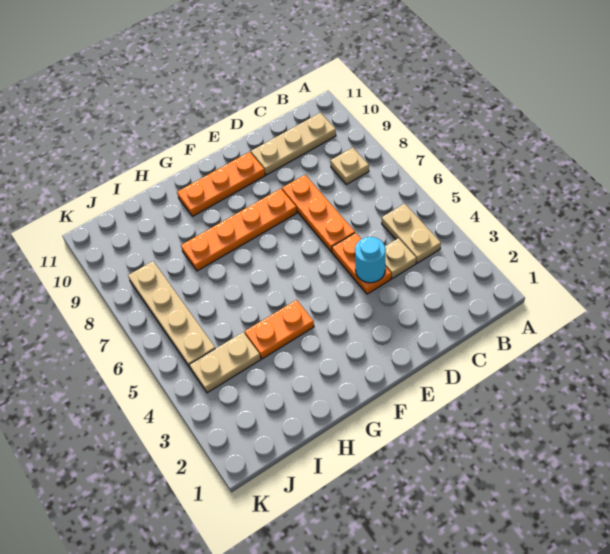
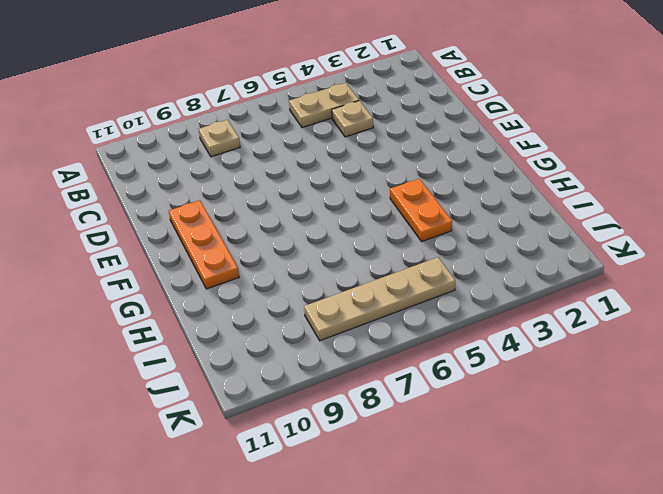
none -> tan plate B10:D10 level 1
none -> orange plate D4:D5 level 1
none -> orange plate D6:D8 level 1

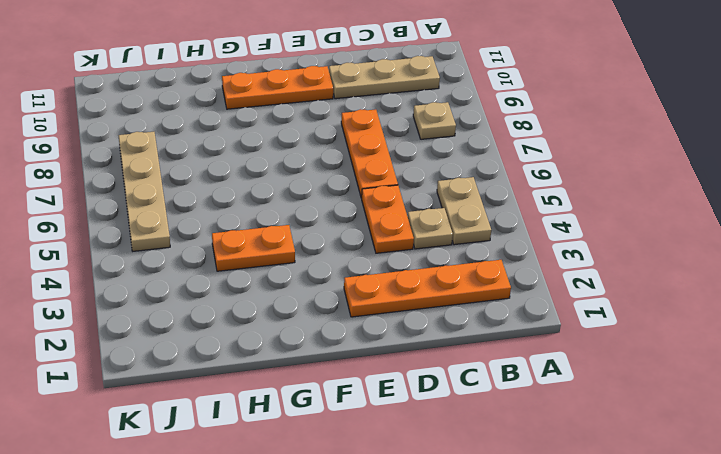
orange plate B2:E2 level 1 -> orange plate E8:H8 level 1
none -> tan plate I4:J4 level 1
none -> cyan round brick D4 level 2

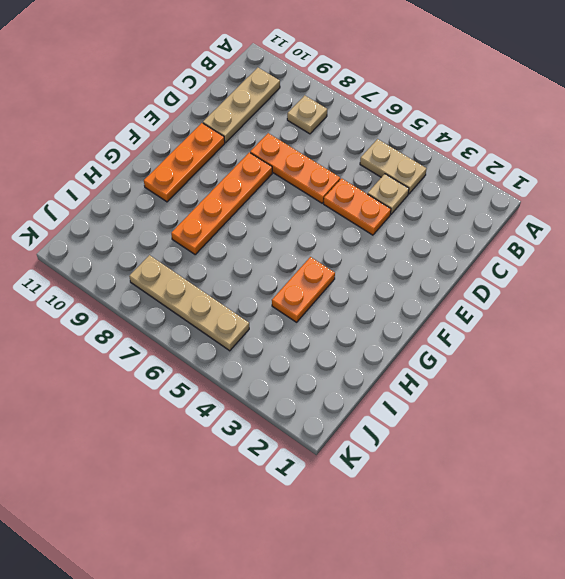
none -> tan plate I4:J4 level 1
none -> cyan round brick D4 level 2

